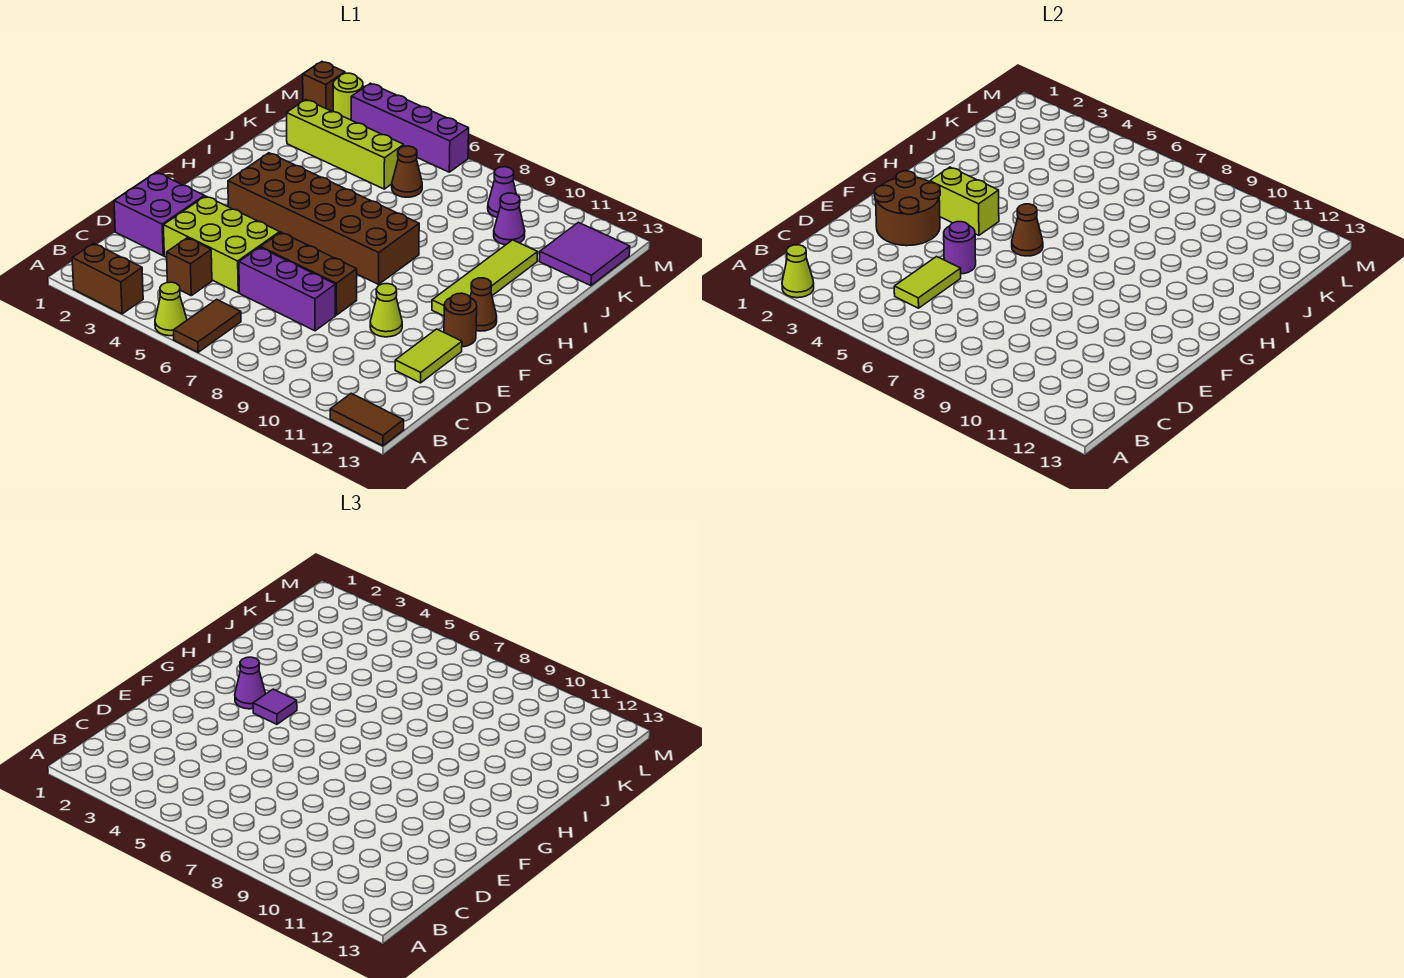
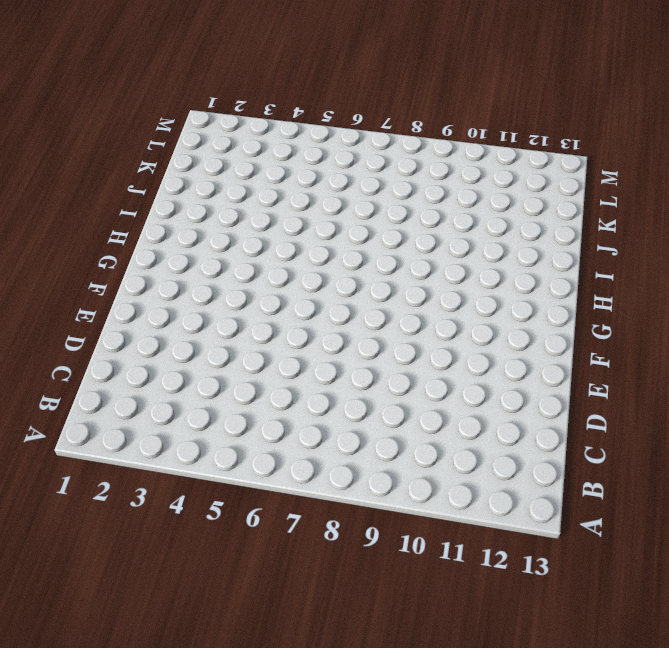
none -> brown brick A2:A3 level 1
none -> lime cone A5 level 1
none -> brown tile A6:B6 level 1
none -> brown tile A12:A13 level 1

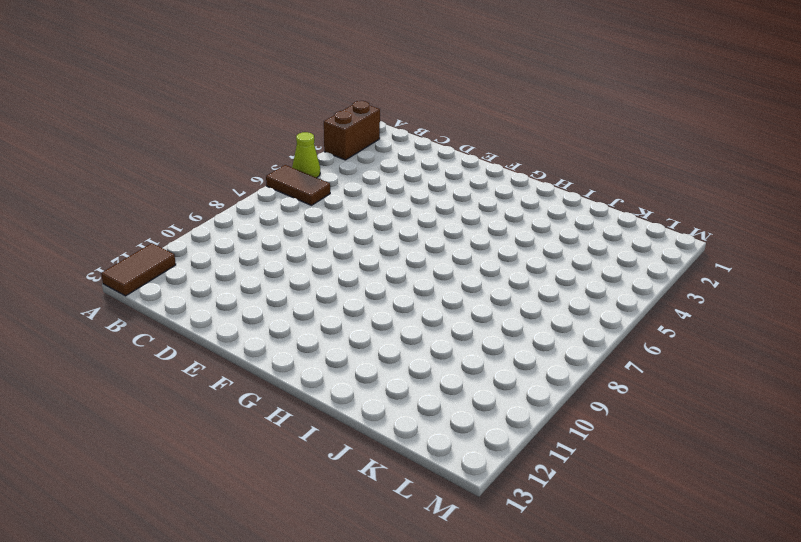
none -> brown brick C4 level 1
none -> purple brick D1:E2 level 1
none -> lime brick D3:E5 level 1
none -> purple brick D6:D8 level 1

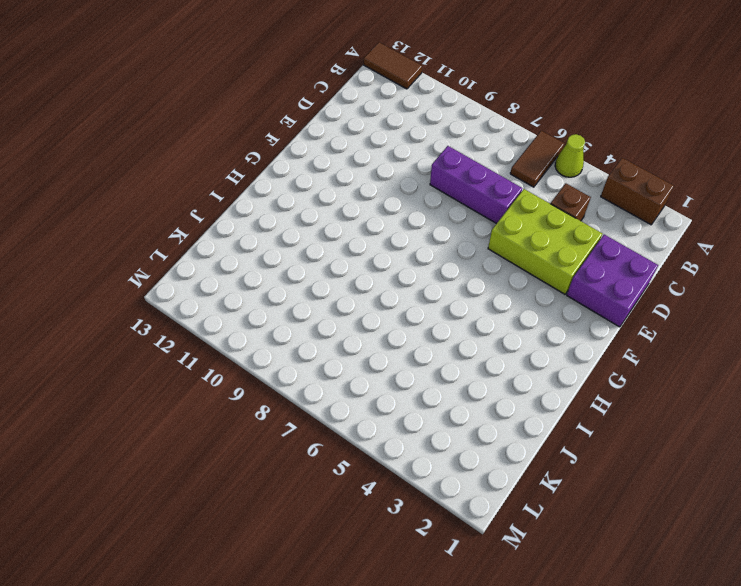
none -> lime tile D12:E12 level 1
none -> brown brick E6:E8 level 1
none -> lime cone E10 level 1
none -> brown round brick F12 level 1

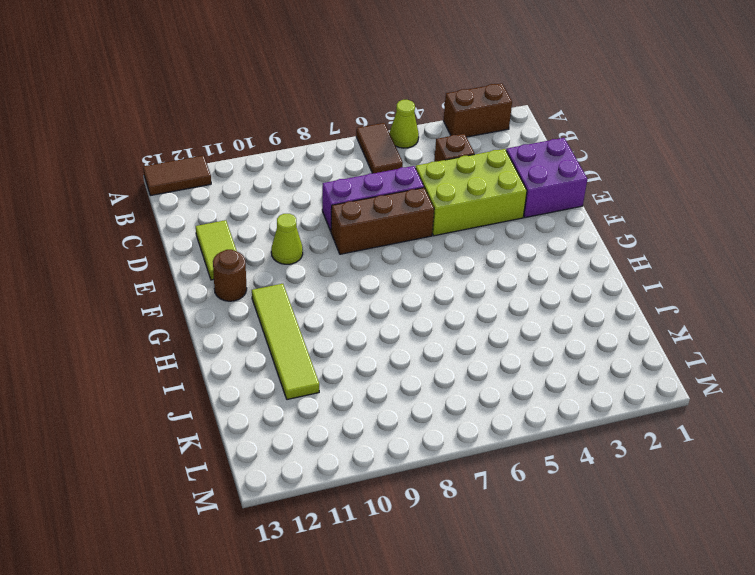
none -> brown brick G3:H8 level 1
none -> brown cone G12 level 1
none -> lime brick K2:K5 level 1
none -> brown cone K6 level 1

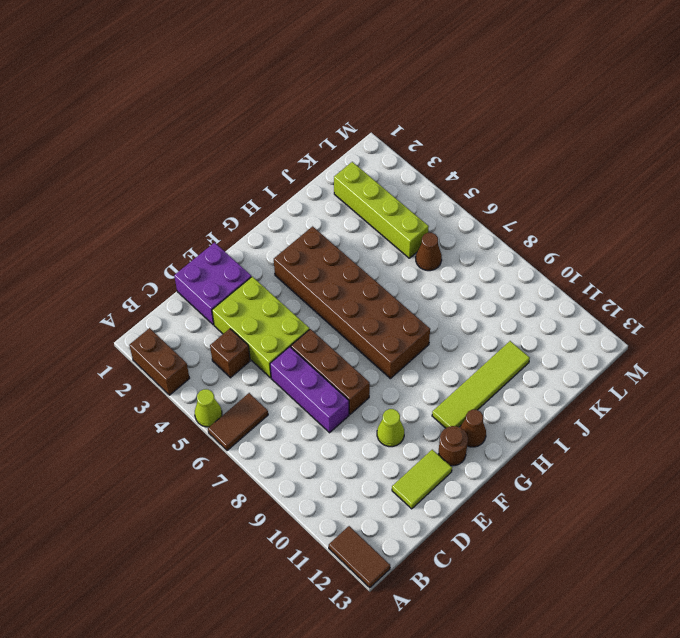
none -> purple cone K10 level 1
none -> purple tile K12:L13 level 1
none -> purple cone L9 level 1
none -> brown brick M1 level 1

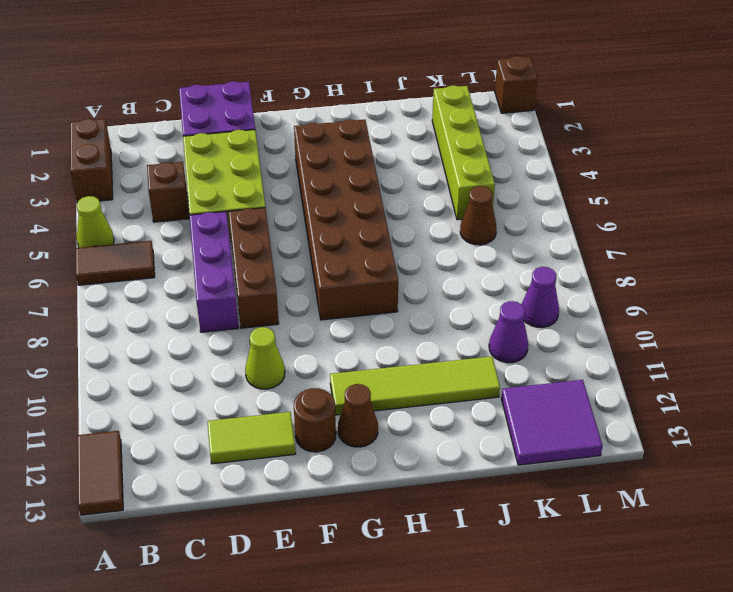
none -> lime round brick M2 level 1
none -> purple brick M3:M6 level 1
none -> lime cone A2 level 2
none -> lime tile C5:D5 level 2

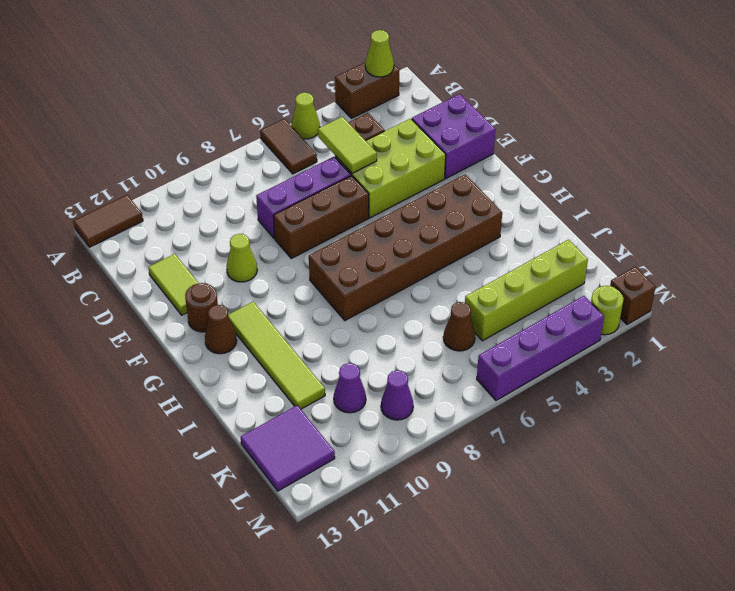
none -> brown round brick E2:F3 level 2
none -> purple round brick E5 level 2
none -> lime brick G3:G4 level 2
none -> brown cone G6 level 2

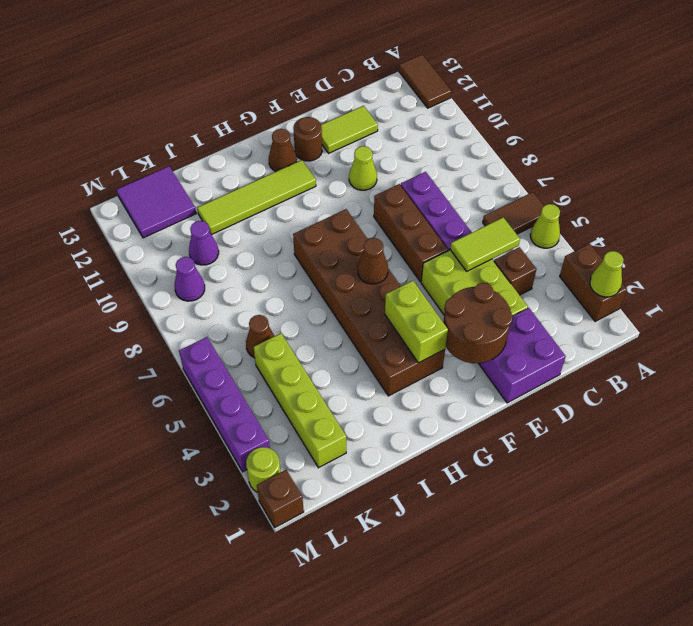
none -> purple round brick E5 level 2
none -> purple cone G3 level 3
none -> purple tile G4 level 3

